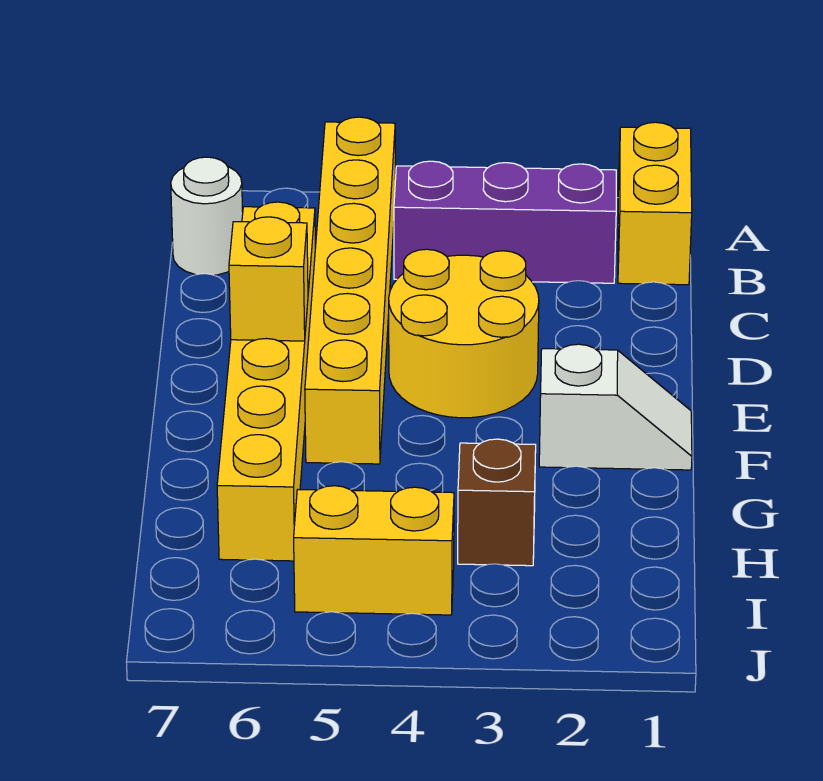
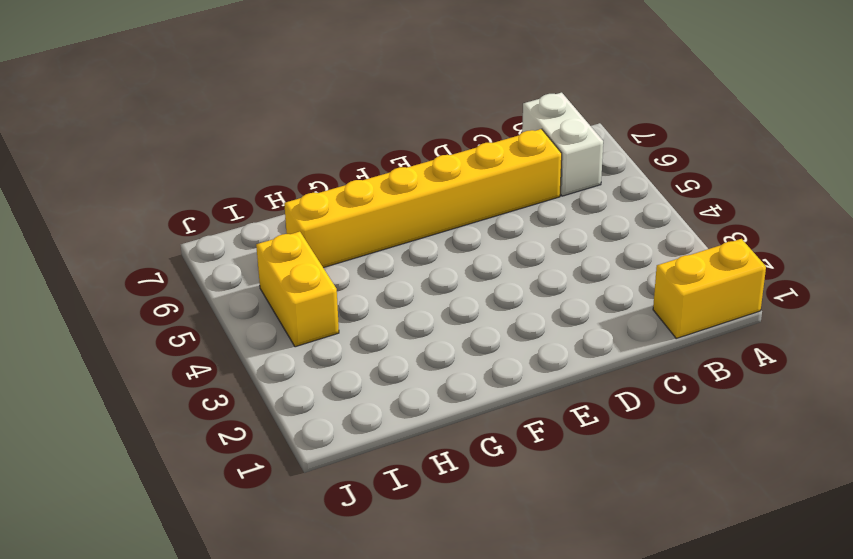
white brick B6:B7 level 1 -> white round brick B7 level 1
none -> yellow brick A5:F5 level 1
none -> purple brick B2:B4 level 1

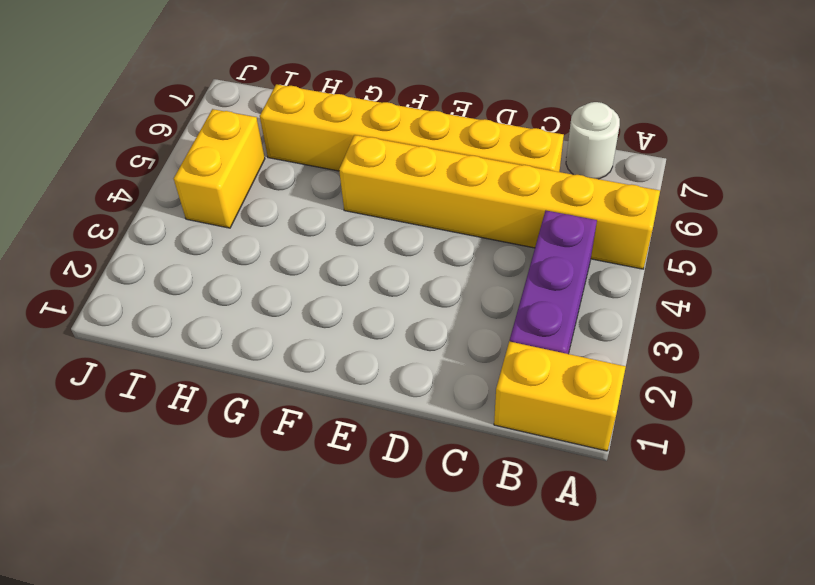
none -> yellow round brick D3:E4 level 1
none -> white slope F1:F2 level 1 top 2

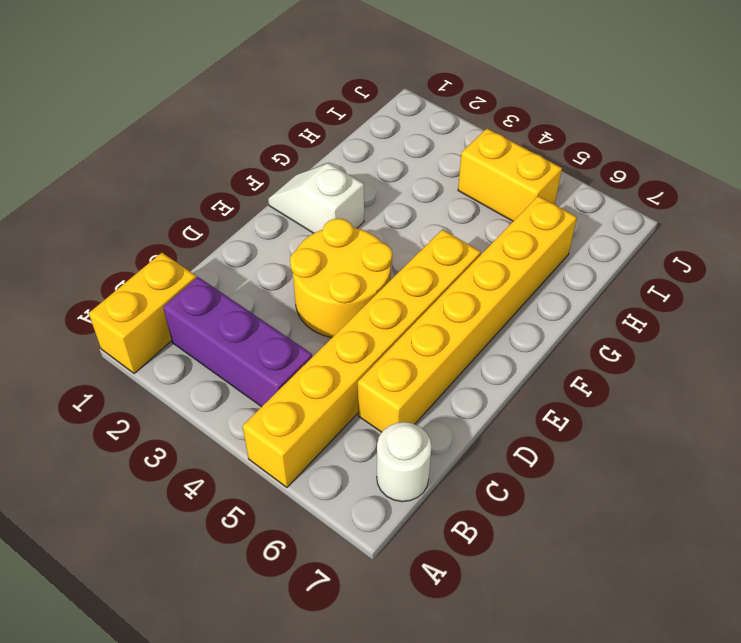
none -> brown brick H3 level 1
none -> yellow brick E6 level 2

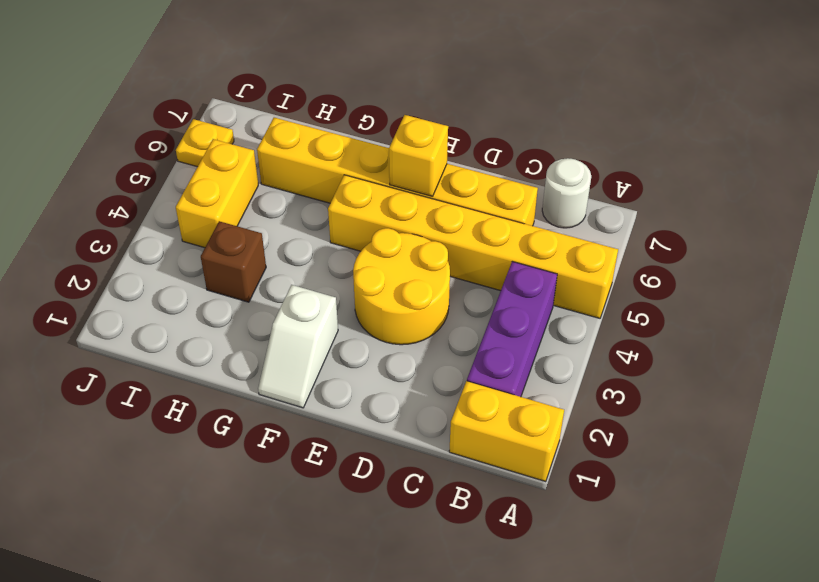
yellow plate J6 level 1 -> none

